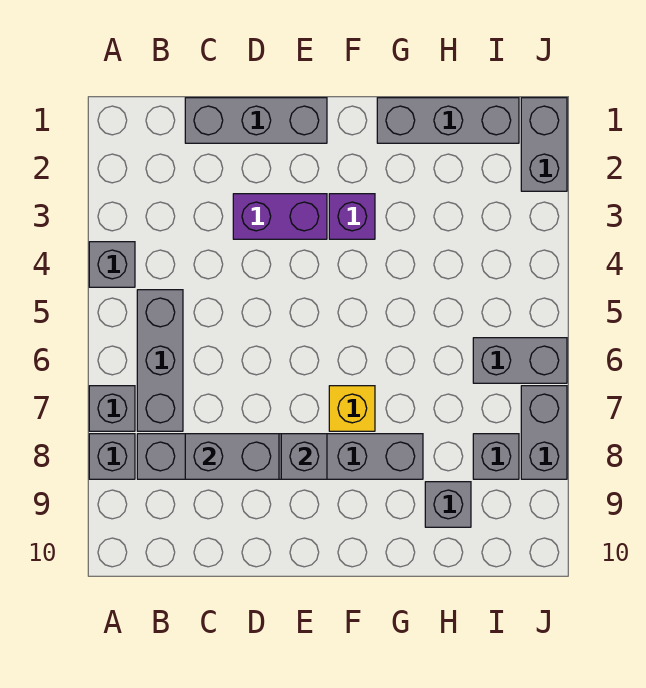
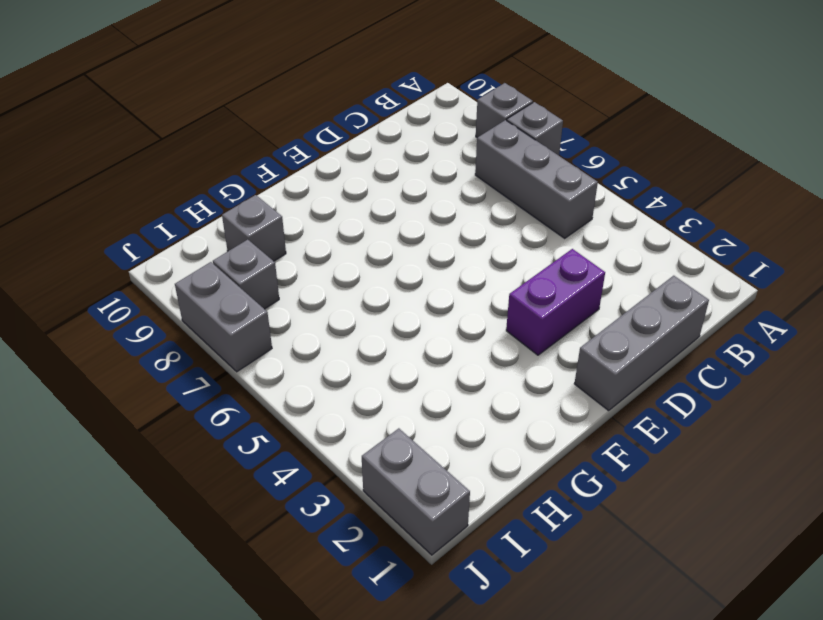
none -> grey brick A4 level 1
none -> grey brick B8:G8 level 1
none -> purple brick F3 level 1

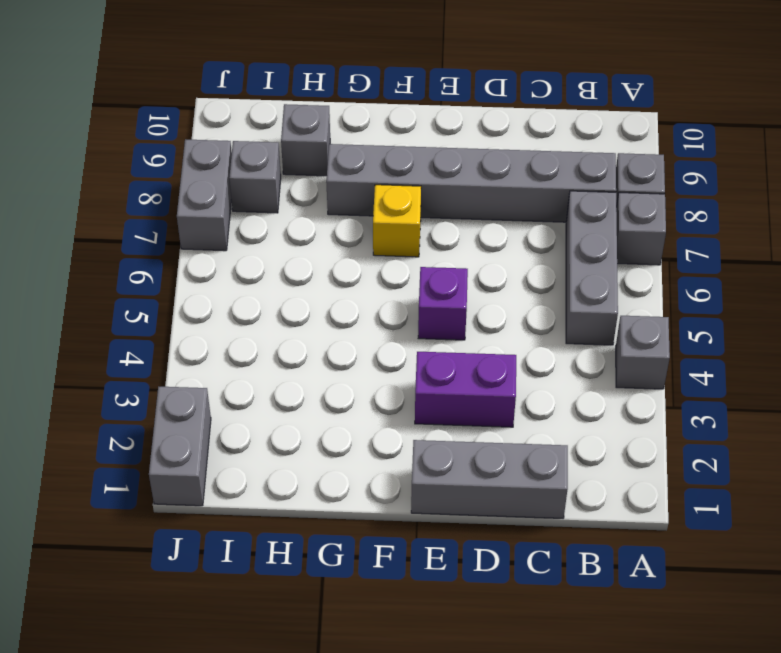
purple brick E5 level 1 -> purple brick F3 level 1
none -> grey brick G1:I1 level 1
none -> grey brick I6:J6 level 1
none -> grey brick C8:D8 level 2

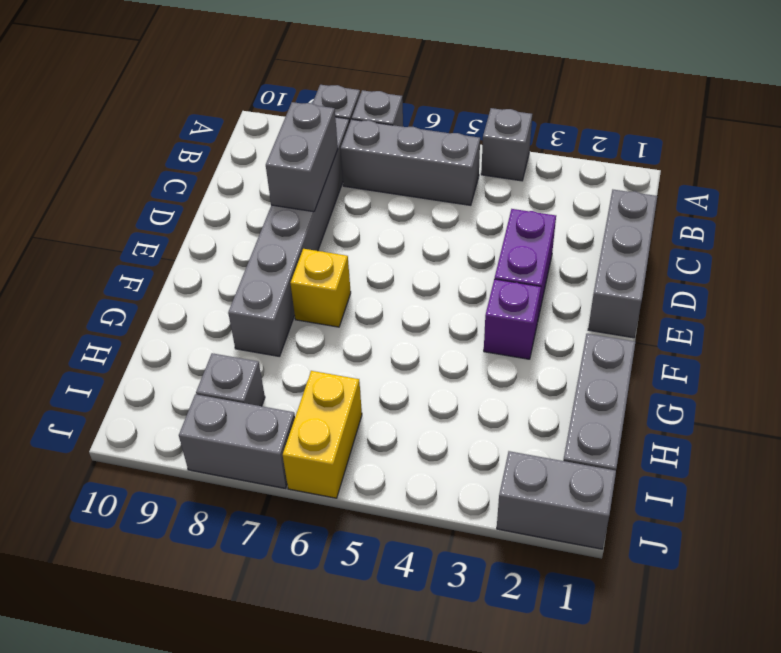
yellow brick I6:J6 level 1 -> grey brick I6:J6 level 1
none -> grey brick H9 level 1
none -> grey brick E8 level 2

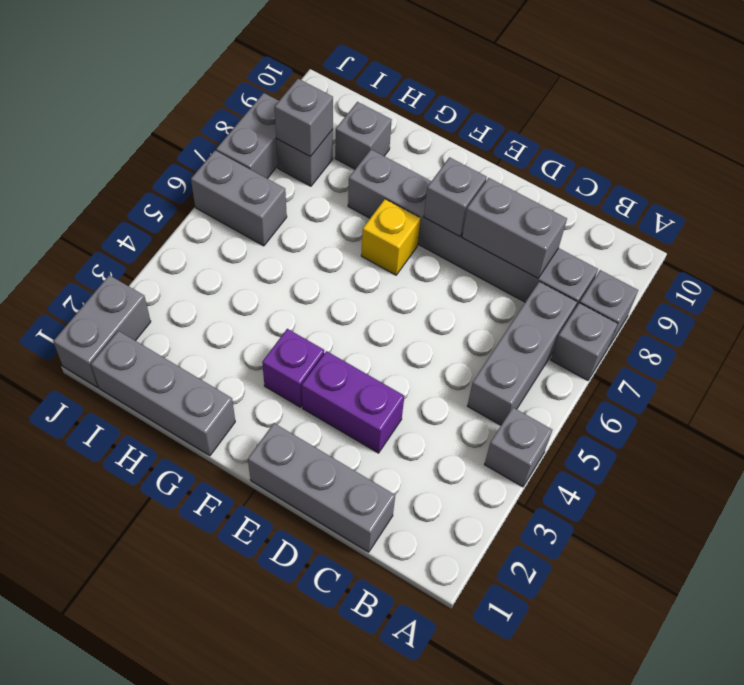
grey brick I8 level 2 -> none

